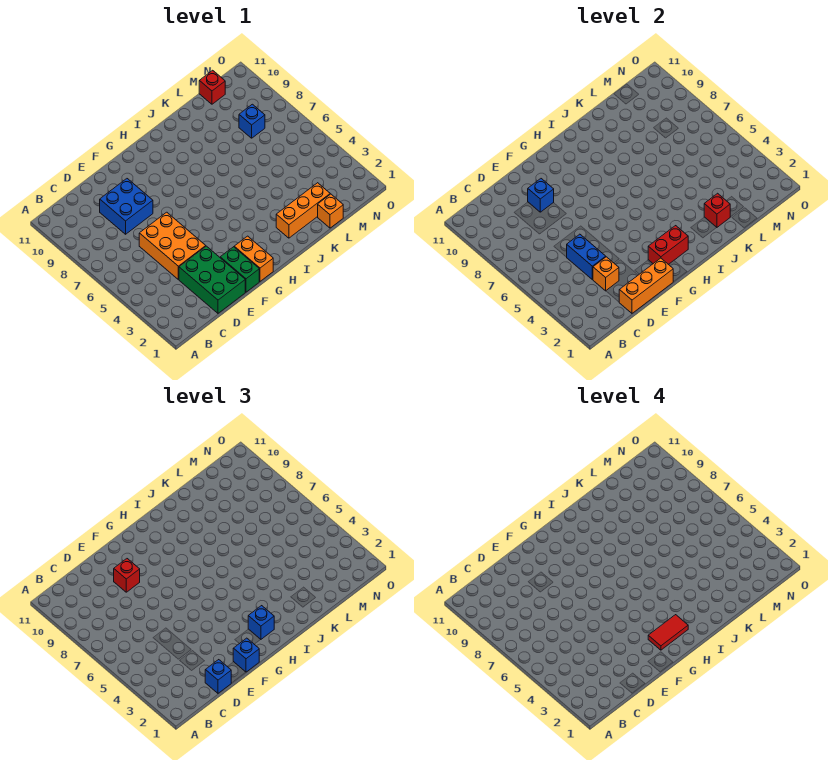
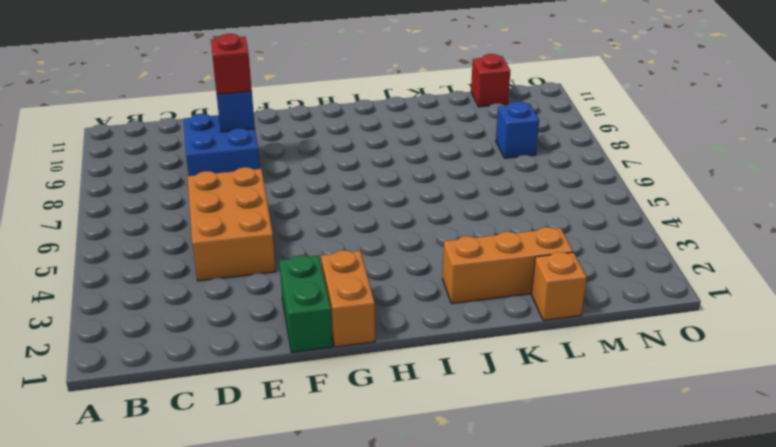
none -> green brick D1:E3 level 1
none -> orange brick D1:F1 level 2
none -> orange brick D3 level 2

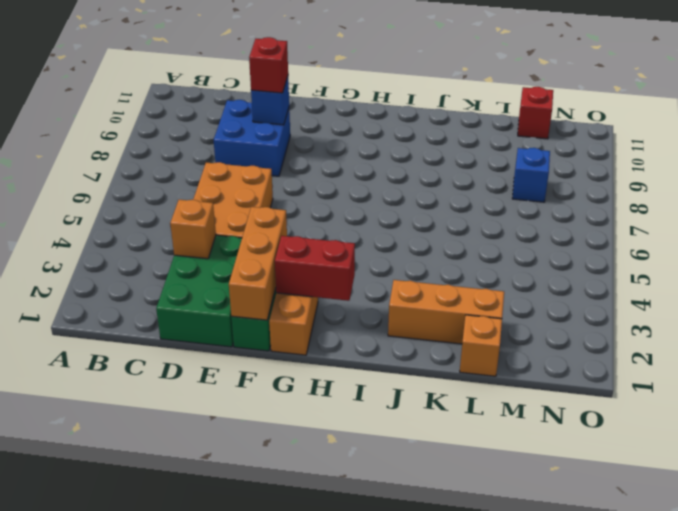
orange brick F1:F3 level 2 -> orange brick D1:F1 level 2
none -> blue brick D4:D5 level 2
none -> red brick K2 level 2
none -> blue brick D1 level 3

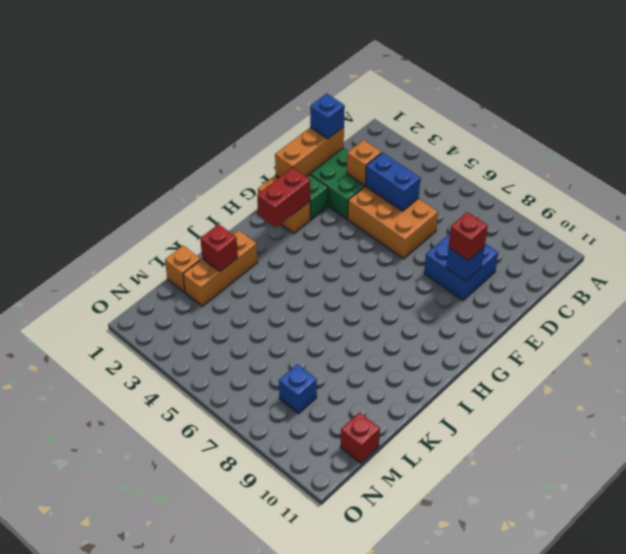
none -> blue brick F1 level 3
none -> blue brick H2 level 3
none -> red tile G2:H2 level 4

